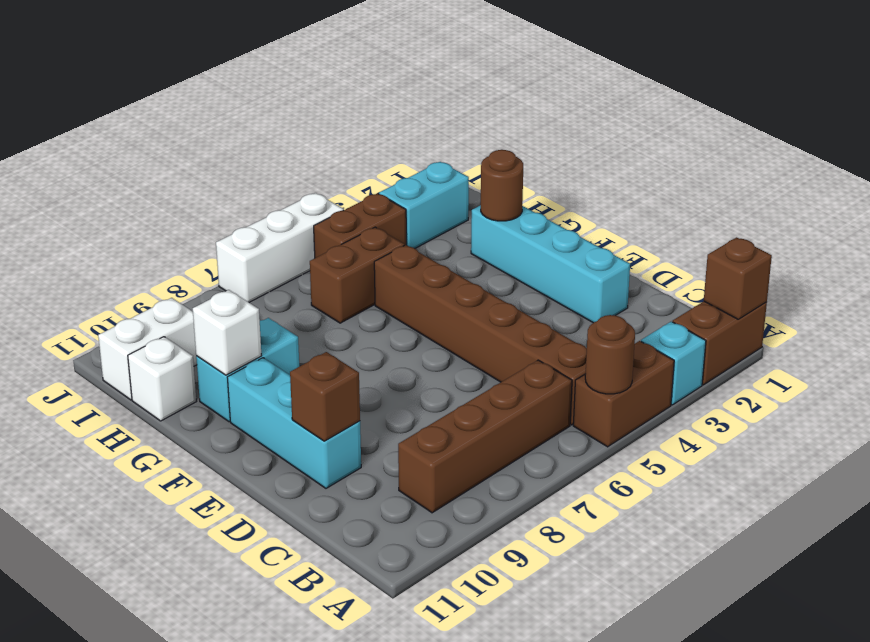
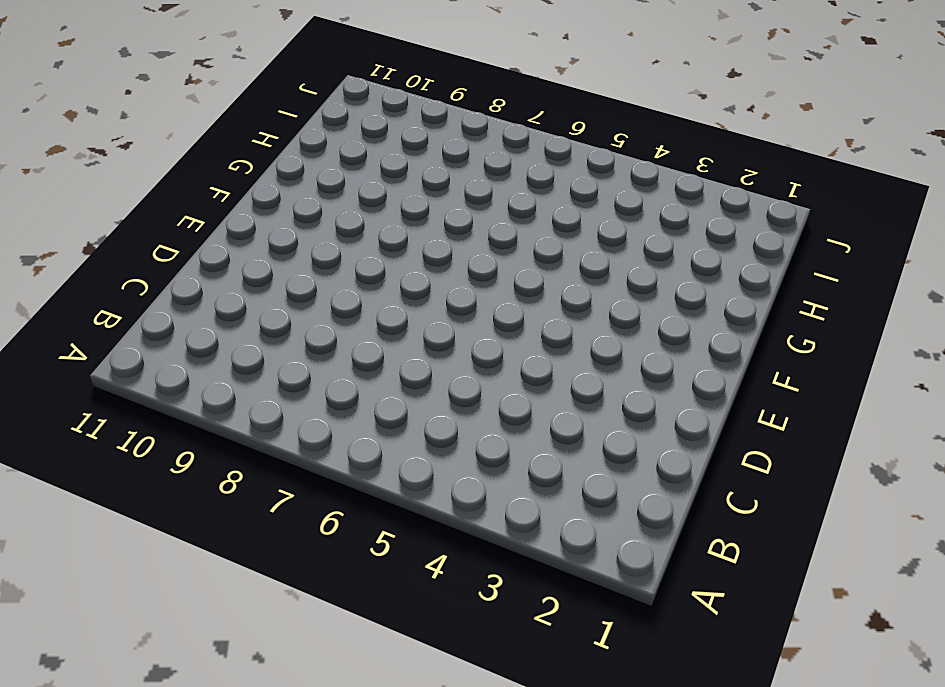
none -> brown brick A1:A2 level 1
none -> cyan brick A3 level 1
none -> brown brick A4:A5 level 1

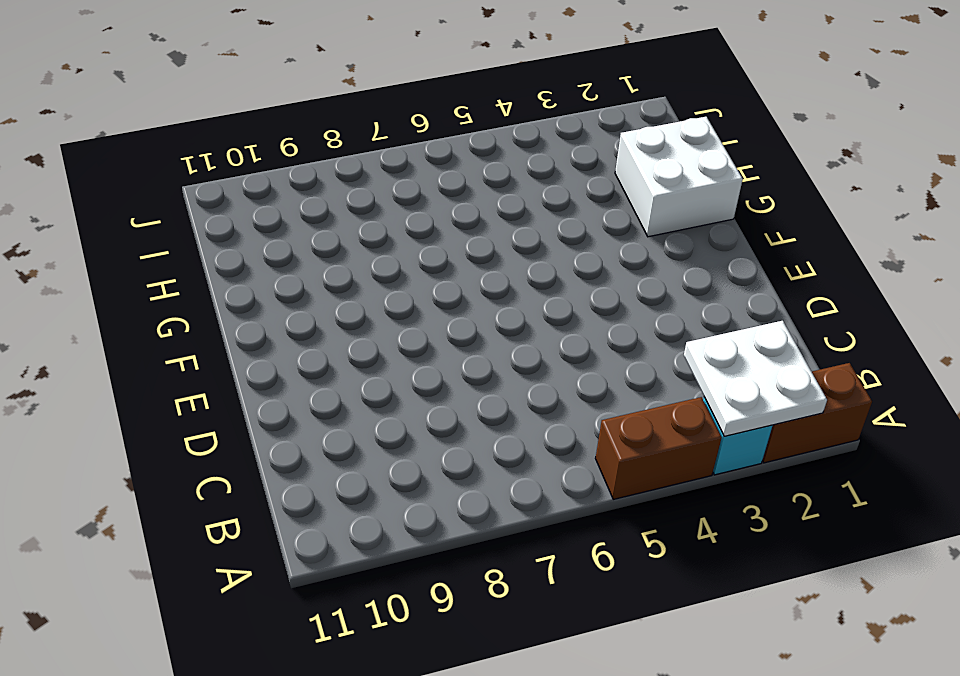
white plate A2:B3 level 2 -> none
white brick G1:H2 level 1 -> cyan brick D2:G2 level 1
none -> brown brick B5:G5 level 1
none -> brown brick B6:B9 level 1
none -> cyan brick D10:F10 level 1

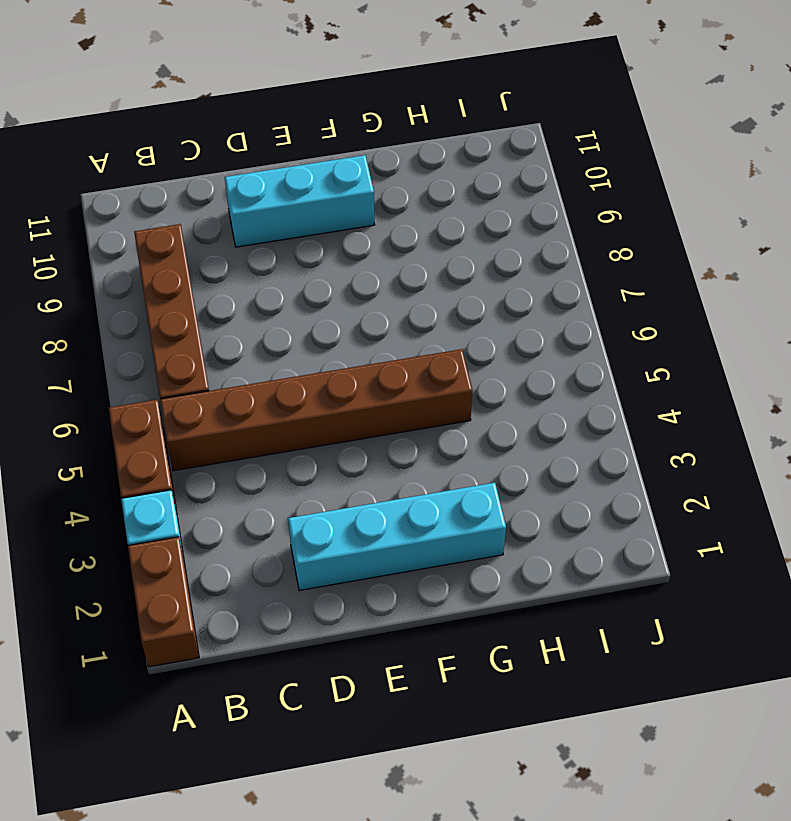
none -> cyan brick G9:G10 level 1
none -> brown brick H5:H6 level 1
none -> white brick H11 level 1

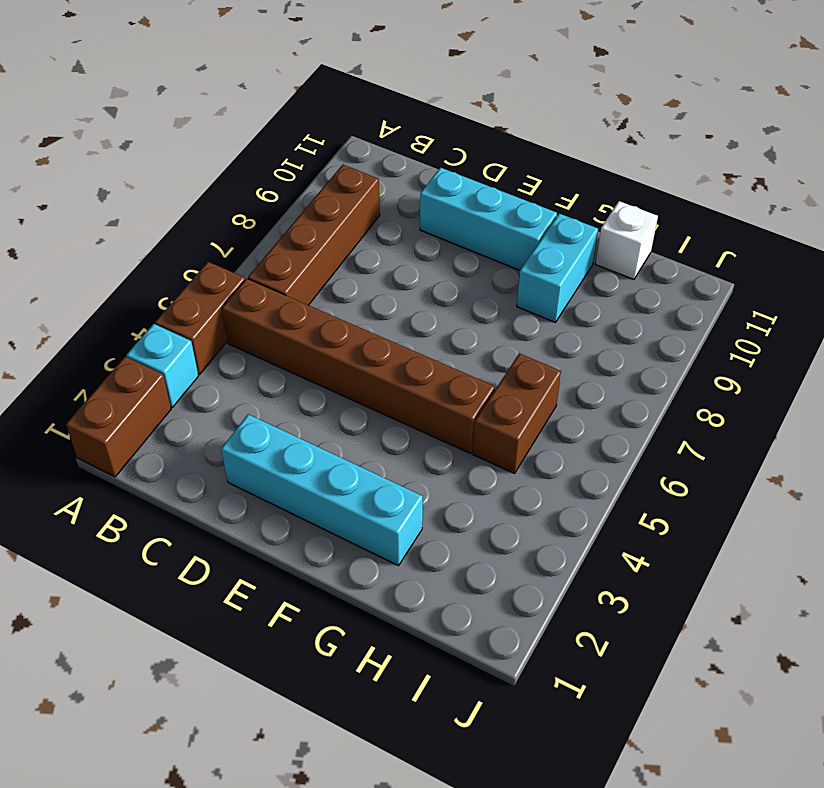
none -> cyan brick I2:I3 level 1
none -> brown brick I4:I5 level 1
none -> white brick I10:I11 level 1

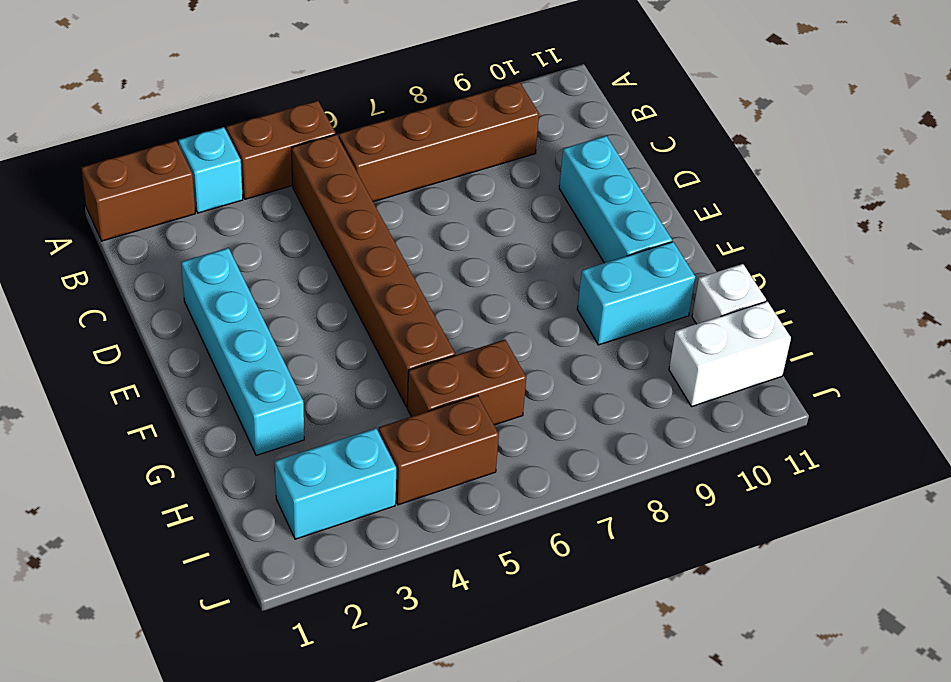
none -> white brick J5:J7 level 1
none -> brown brick A1 level 2
none -> brown round brick A5 level 2

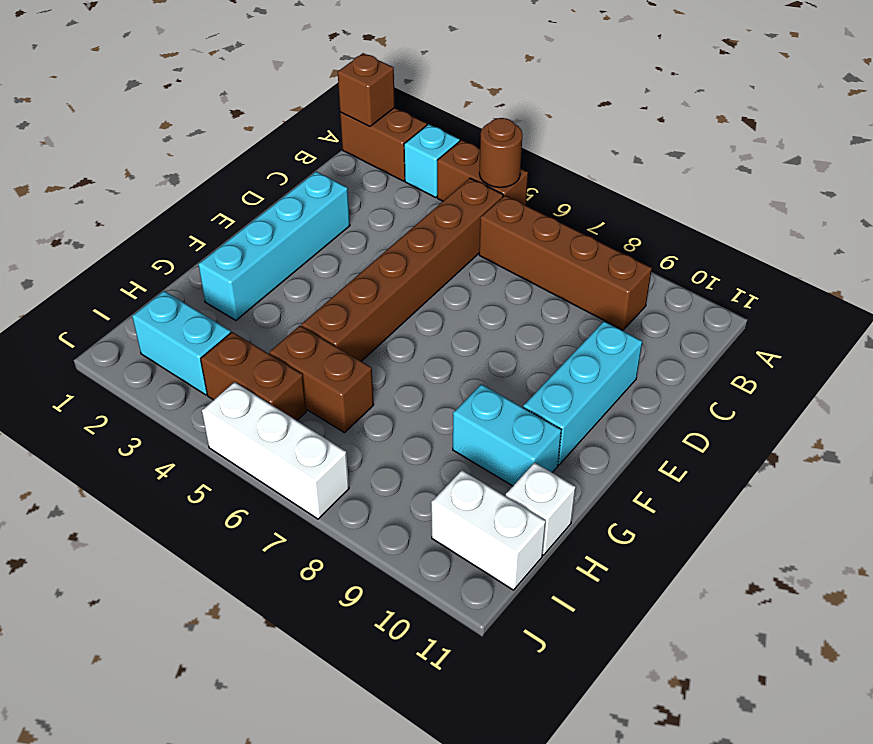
none -> brown brick D10 level 2
none -> brown round brick G2 level 2
none -> white brick G10 level 2

